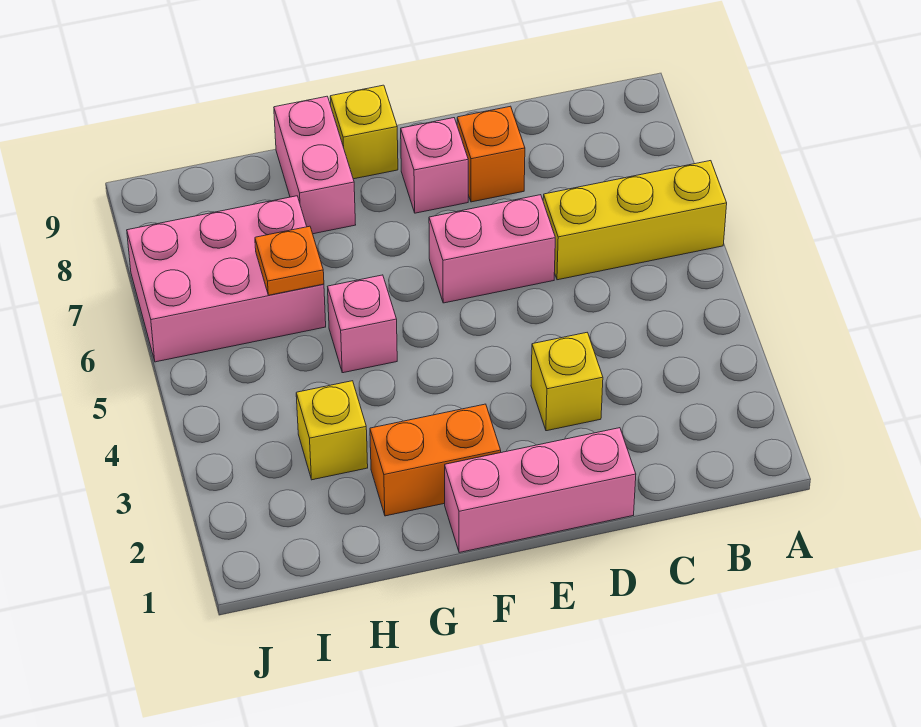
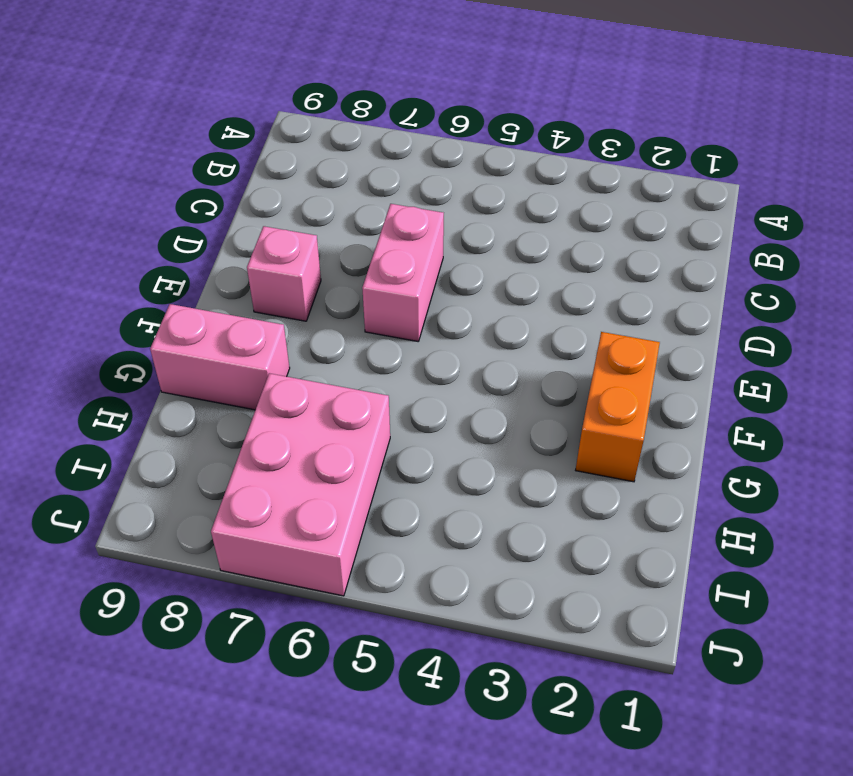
none -> yellow brick A6:C6 level 1
none -> pink brick D1:F1 level 1
none -> yellow brick D3 level 1

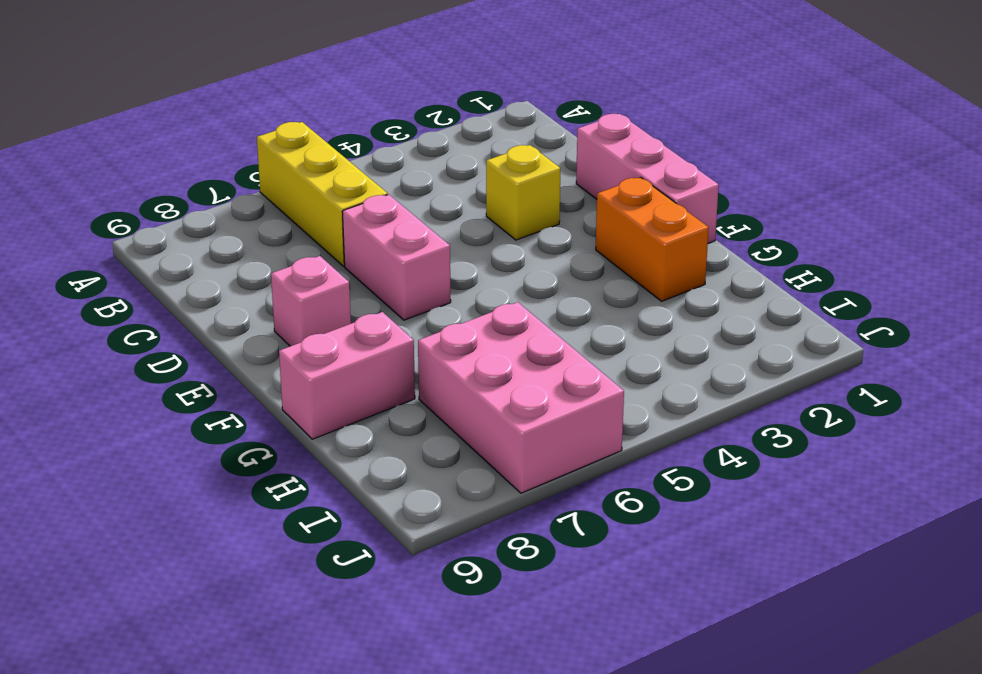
none -> orange brick D8 level 1
none -> yellow brick F9 level 1
none -> pink brick G5 level 1

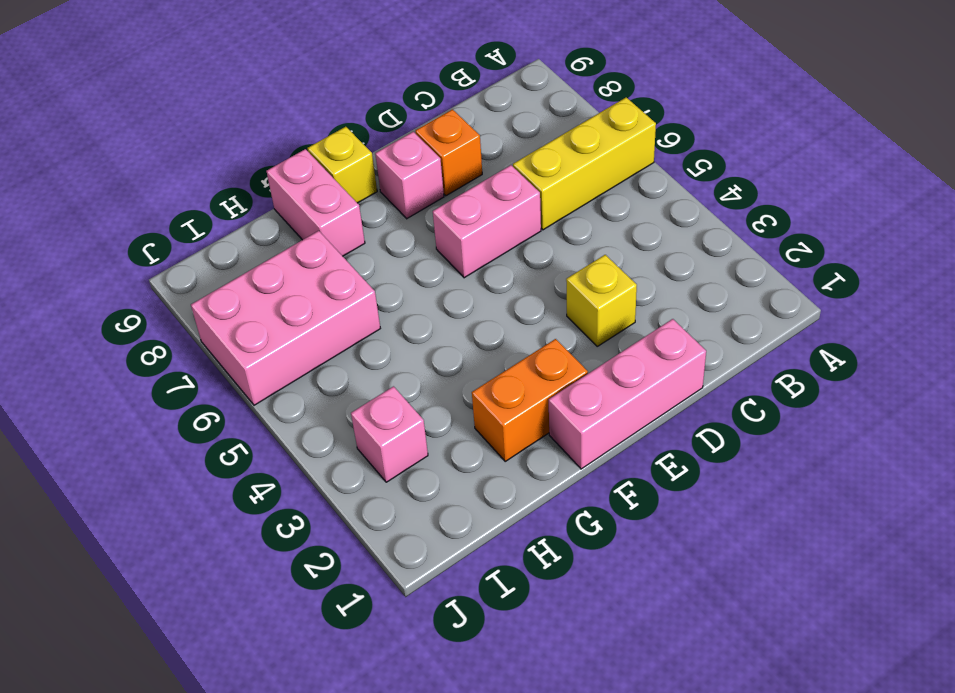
pink brick I3 level 1 -> pink brick G5 level 1
none -> yellow brick H3 level 1
none -> orange plate H6 level 2

